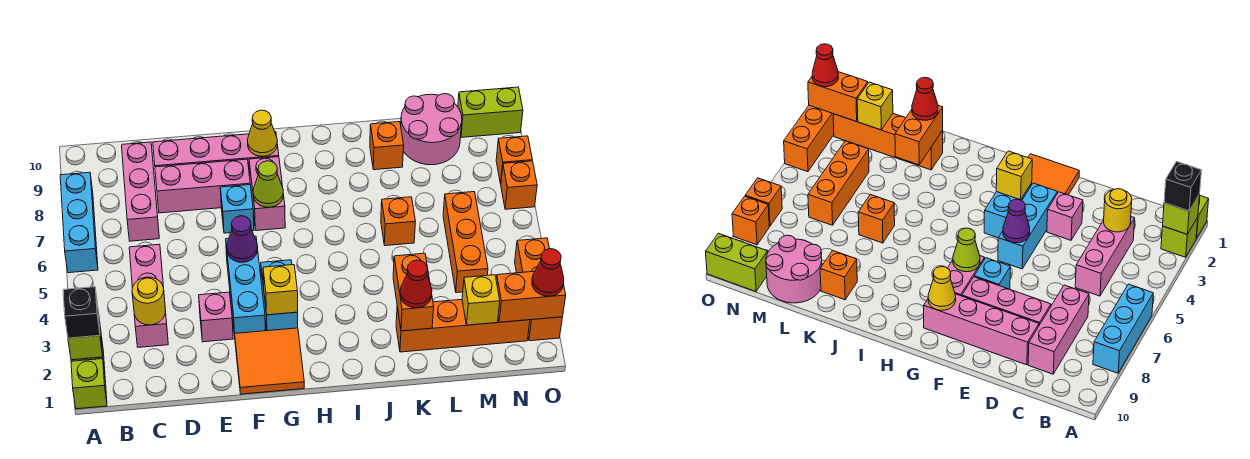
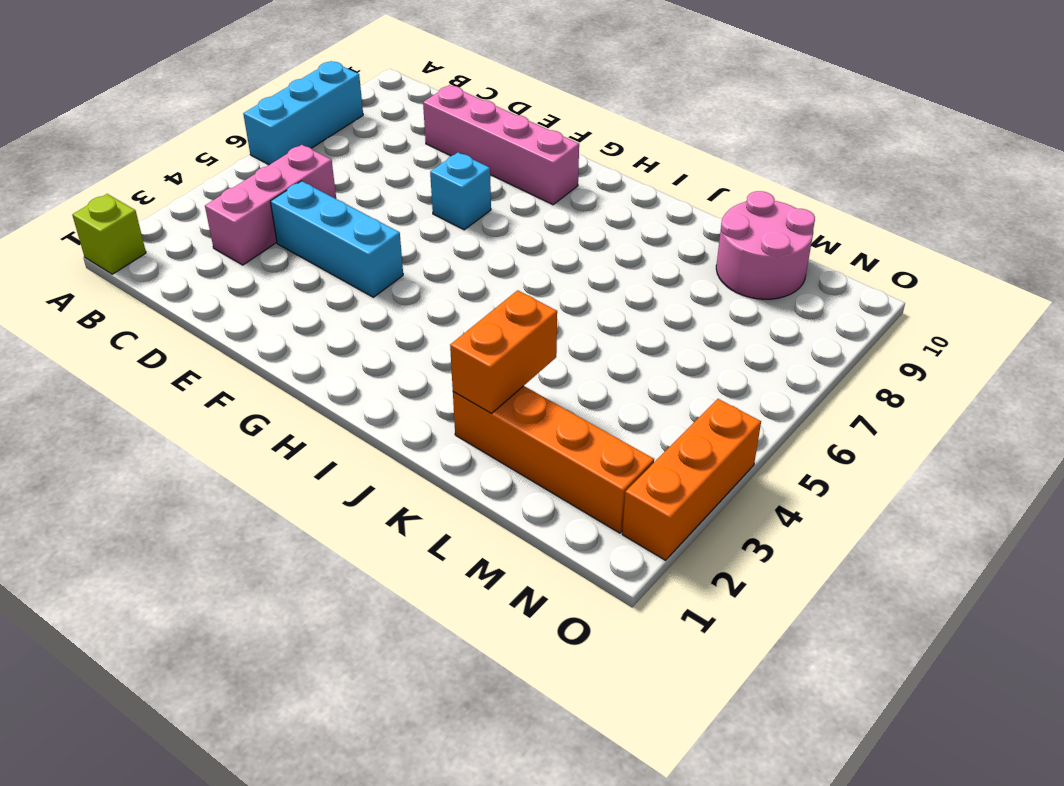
cyan brick D4:F4 level 1 -> cyan brick F3:F5 level 1
none -> lime brick A2 level 1
none -> pink brick C7:C9 level 1
none -> pink brick D8:F8 level 1
none -> pink brick E3 level 1

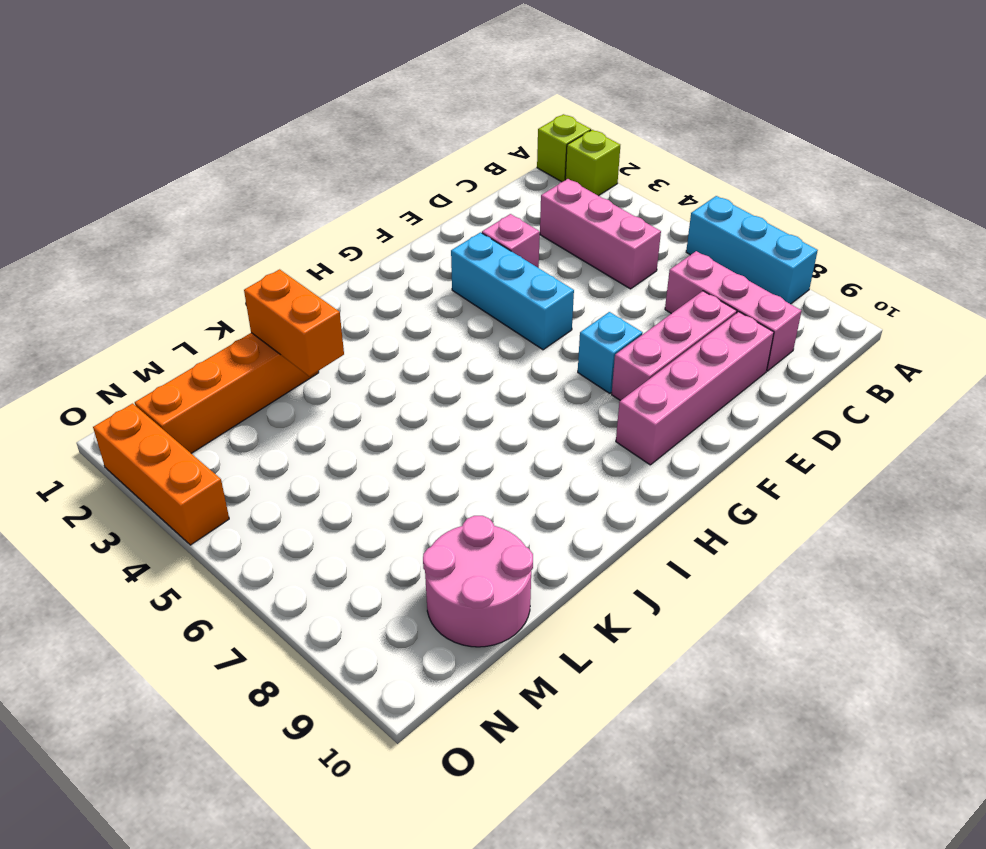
none -> orange tile F1:G2 level 1
none -> cyan brick G3:G4 level 1
none -> pink brick G7:G8 level 1
none -> orange brick K6 level 1

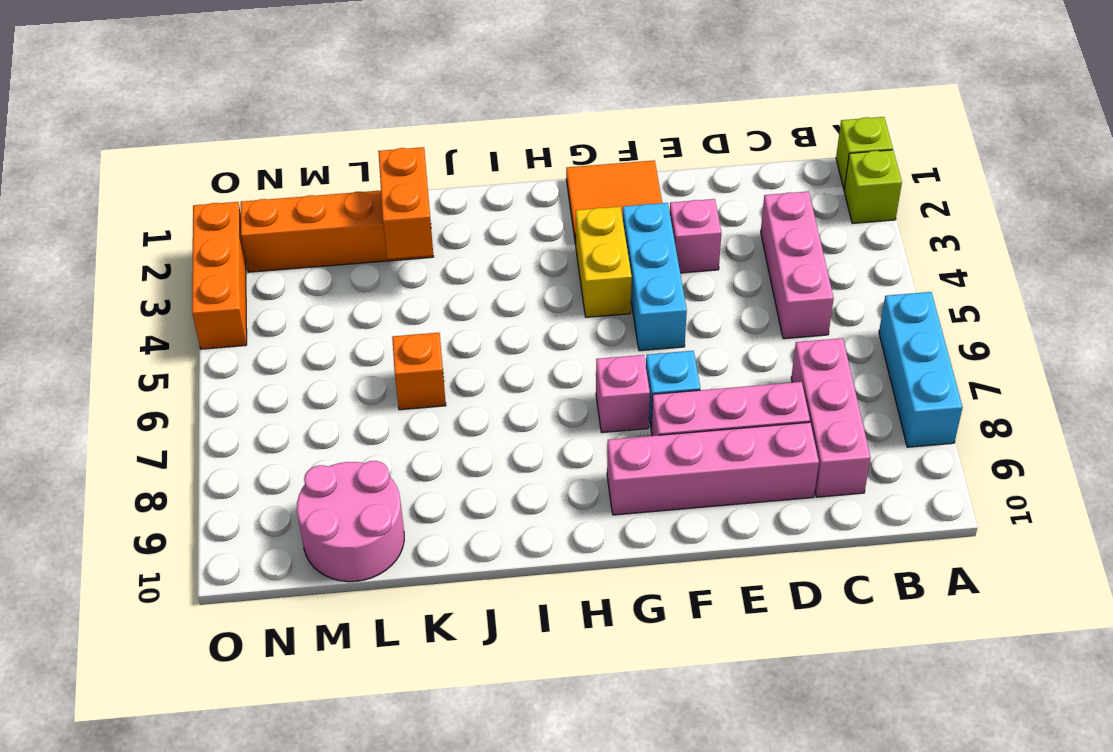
yellow brick G3:G4 level 1 -> cyan brick G3:G4 level 1
pink brick G7 level 1 -> pink brick G7:G8 level 1
none -> orange brick K9 level 1
none -> orange brick M4:M6 level 1
none -> lime brick N10:O10 level 1
none -> orange brick O7 level 1

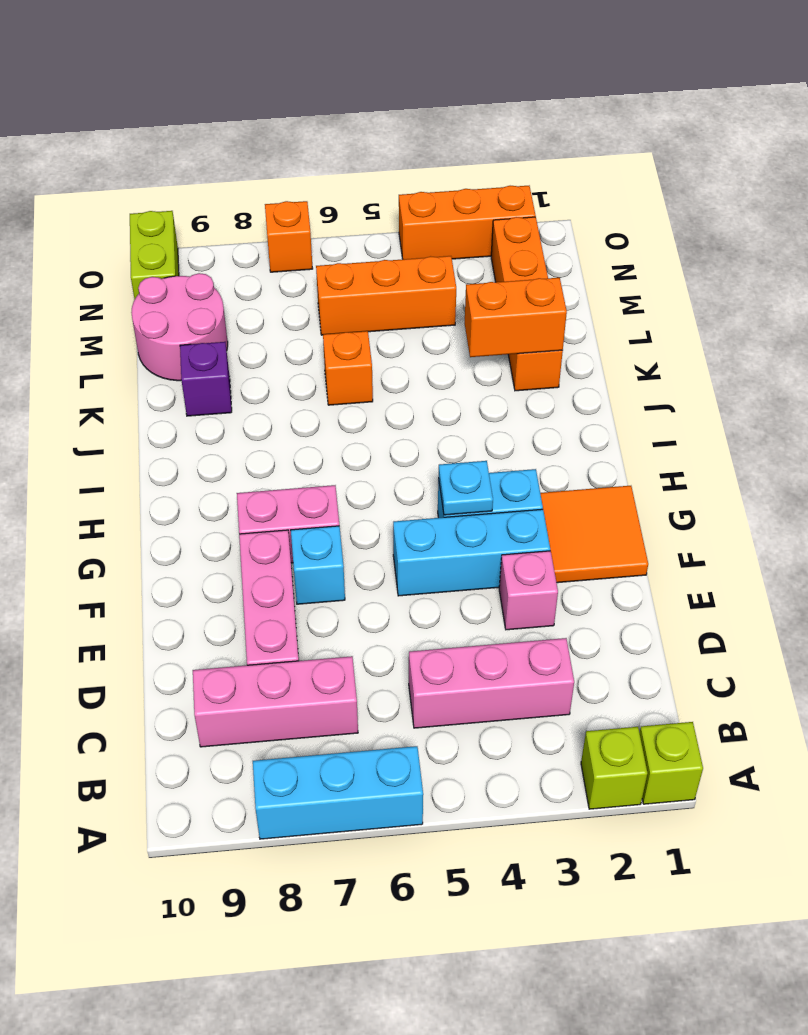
cyan plate G4 level 2 -> none
purple brick K9 level 1 -> orange brick K9 level 1
none -> pink brick D9:G9 level 1
none -> orange brick O8 level 1
none -> lime brick A2 level 2
none -> yellow round brick C3 level 2

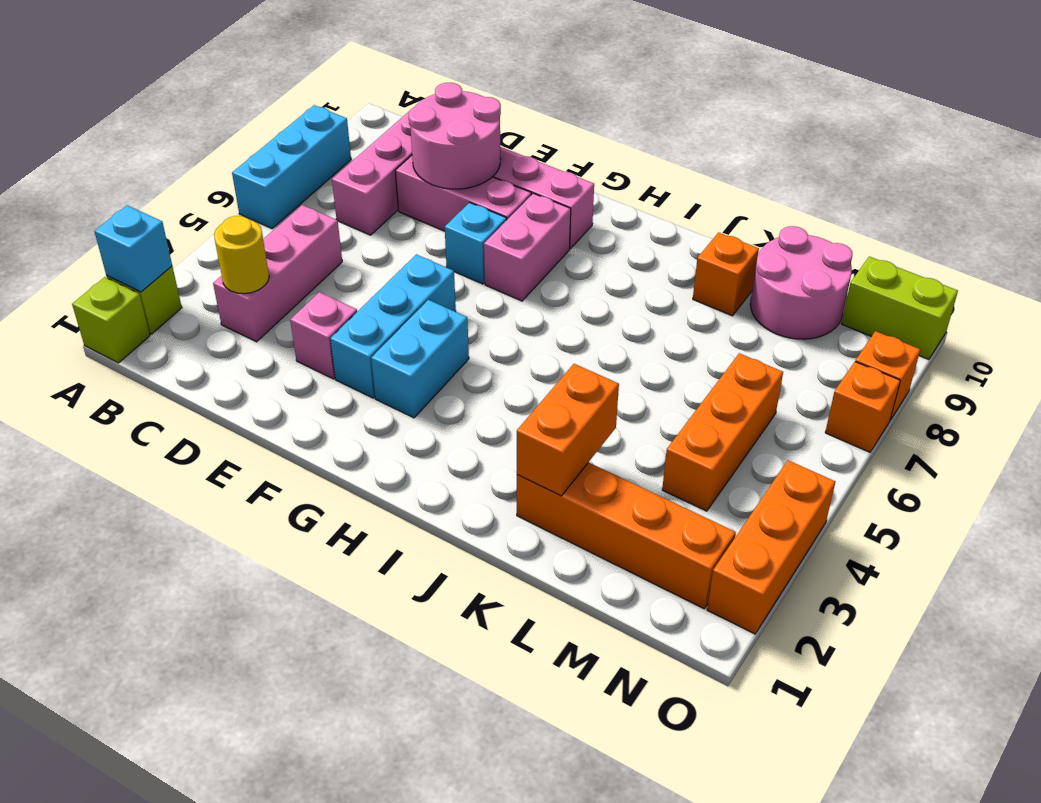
cyan brick A2 level 2 -> lime brick A2 level 2
pink round brick D8:E9 level 2 -> none
none -> orange tile F1:G2 level 1
none -> orange brick K6 level 1
none -> purple cone F5 level 2
none -> yellow brick G3 level 2

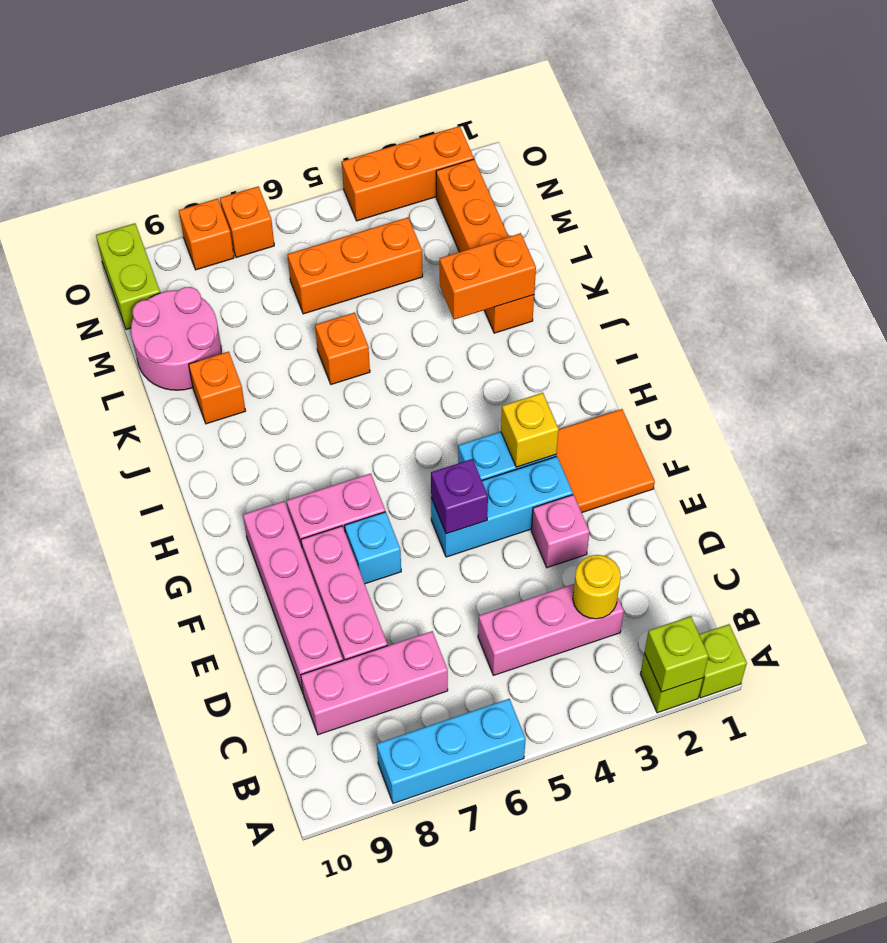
purple brick F5 level 2 -> purple cone F5 level 2
none -> lime cone G7 level 2
none -> yellow cone G9 level 2
none -> yellow brick M2 level 2
none -> orange brick N2:O2 level 2

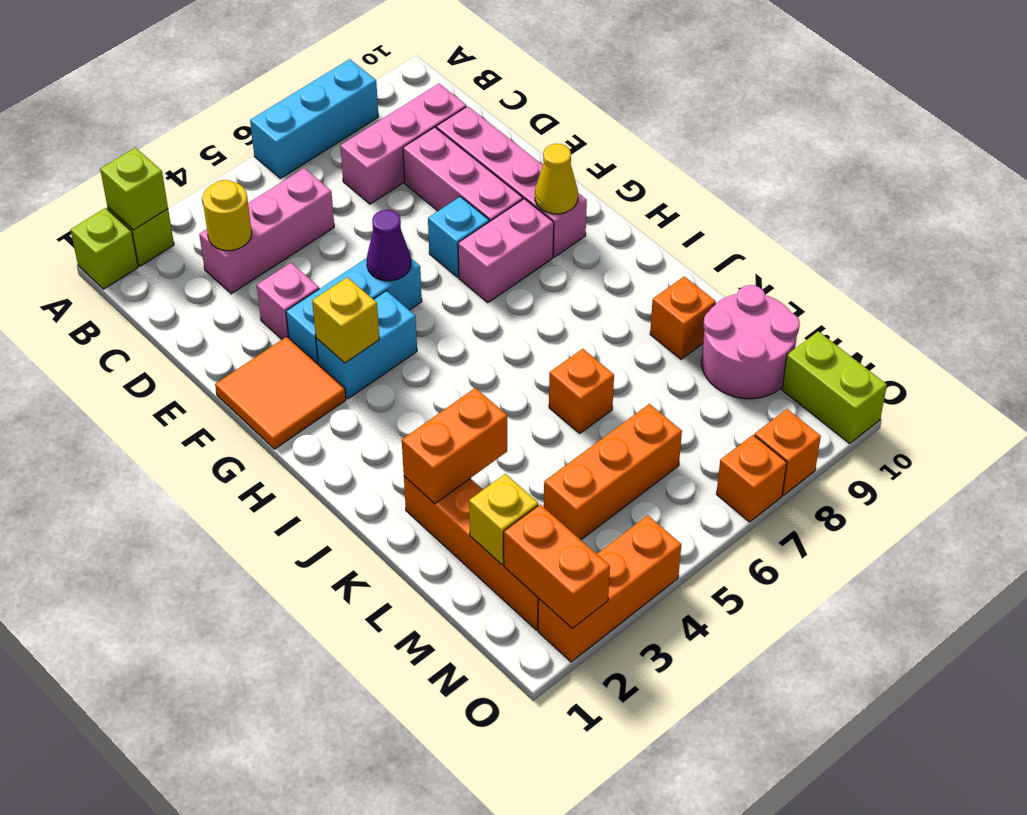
none -> lime cone G7 level 2
none -> black brick A2 level 3
none -> red cone K2 level 3
none -> red cone O2 level 3

